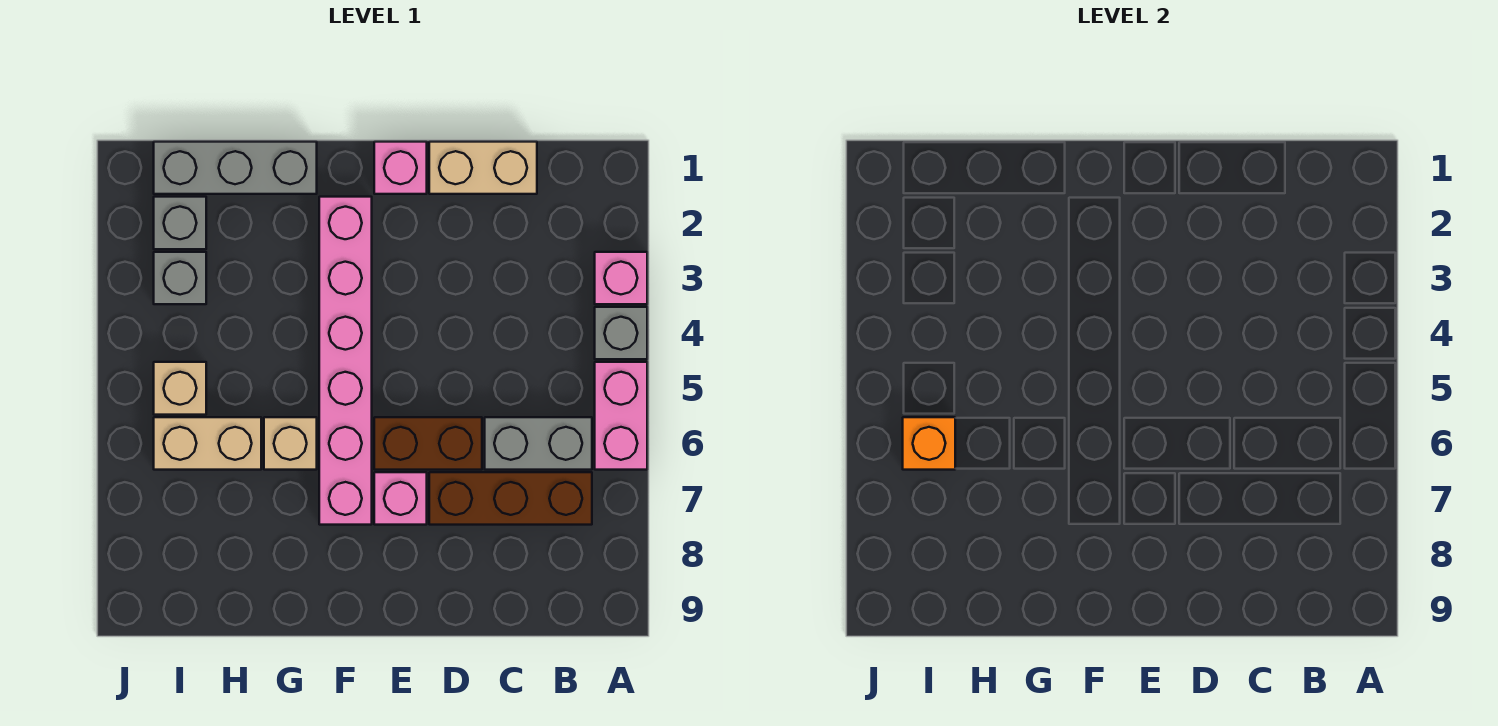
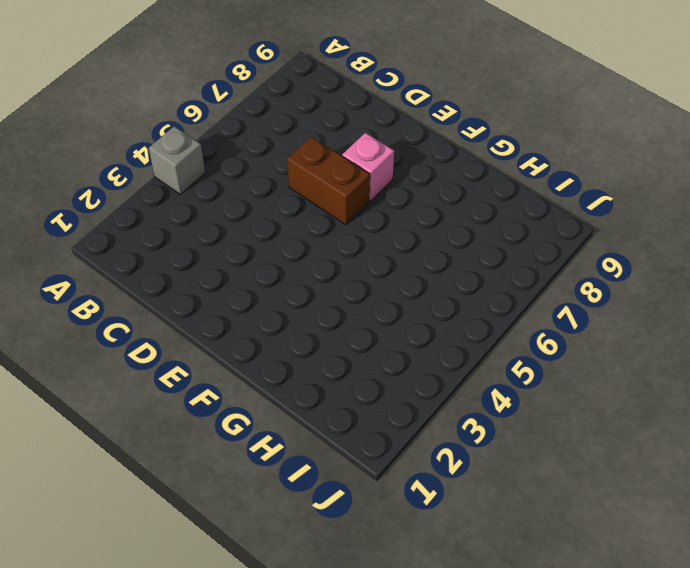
none -> pink brick A3 level 1
none -> pink brick A5:A6 level 1
none -> grey brick B6:C6 level 1

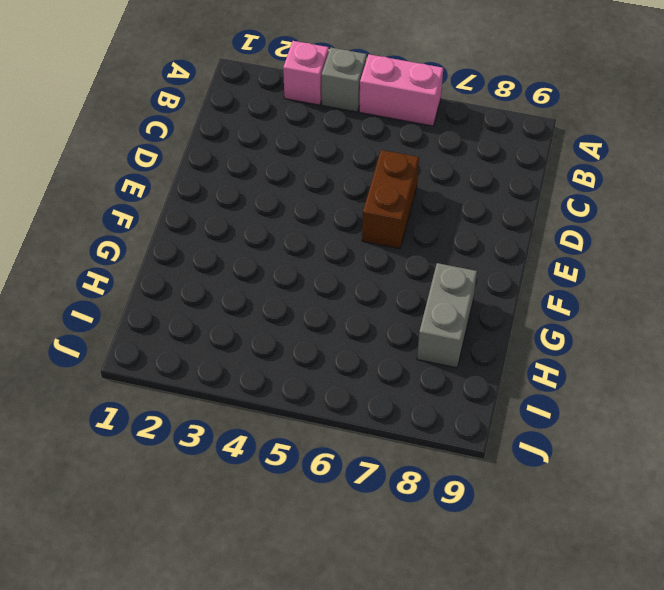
grey brick G8:H8 level 1 -> grey brick B6:C6 level 1
none -> brown brick B7:D7 level 1
none -> tan brick C1:D1 level 1
none -> pink brick E1 level 1

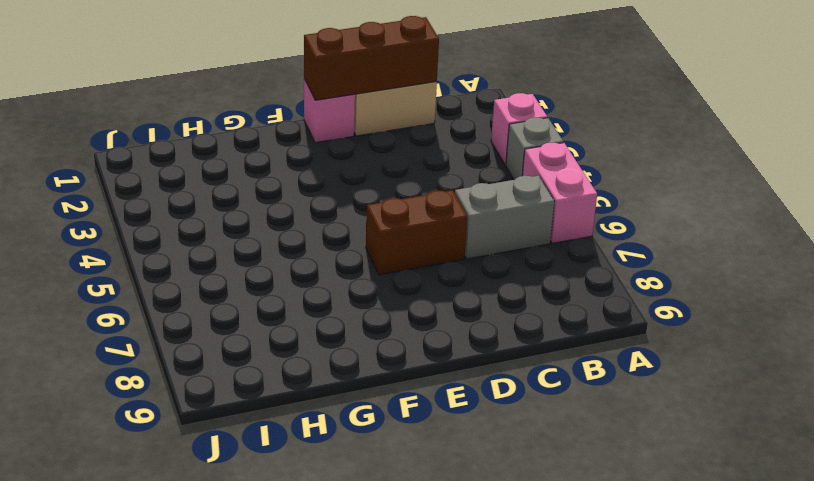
brown brick C1:E1 level 2 -> brown brick B7:D7 level 1
none -> pink brick E7 level 1
none -> pink brick F2:F7 level 1
none -> grey brick G1:I1 level 1

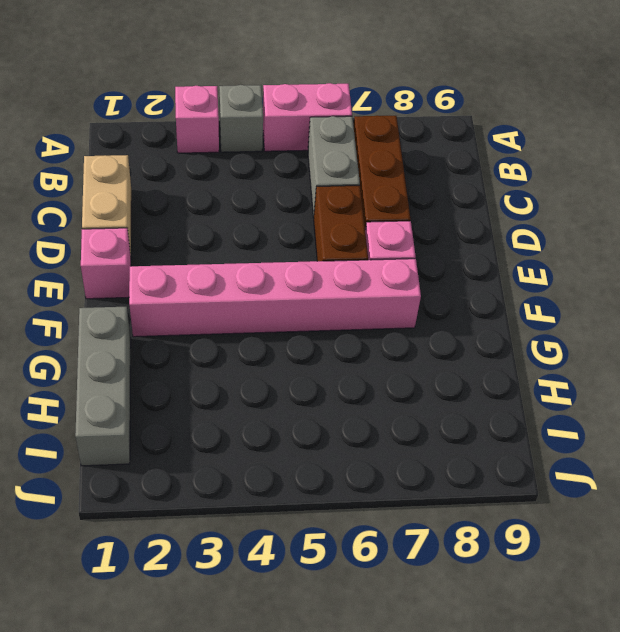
none -> tan brick G6 level 1
none -> tan brick H6:I6 level 1
none -> grey brick I2 level 1

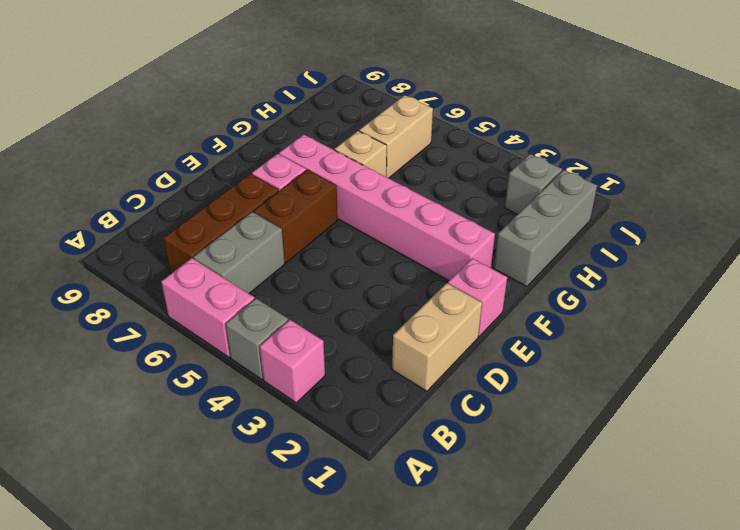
none -> grey brick I3 level 1
none -> tan brick I5 level 1
none -> orange brick I6 level 2

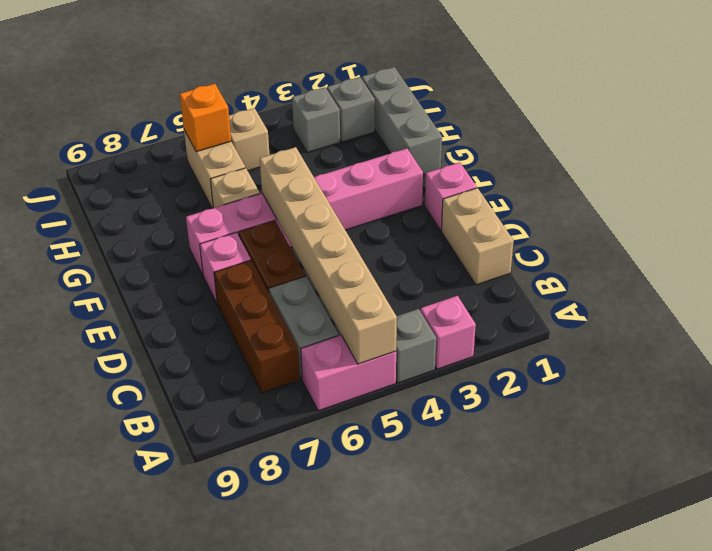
tan brick A5:F5 level 2 -> none

